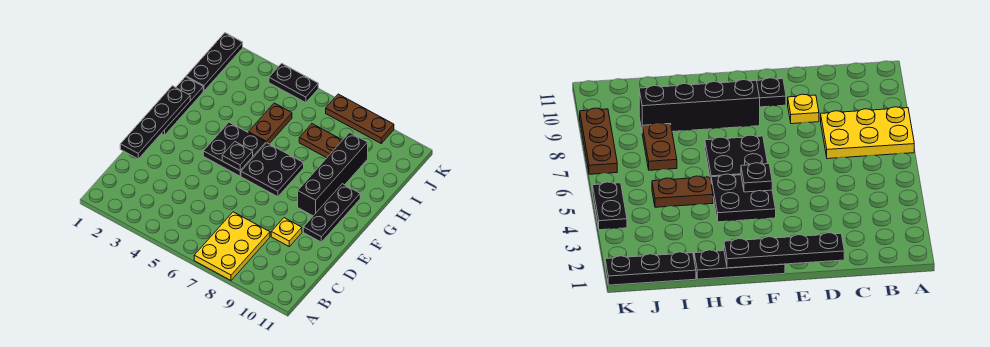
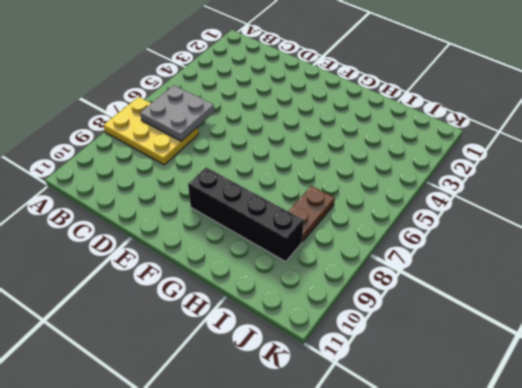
grey plate B6:C7 level 2 -> none
none -> yellow plate D9 level 1
none -> black plate E10:G10 level 1
none -> black plate F1:H1 level 1

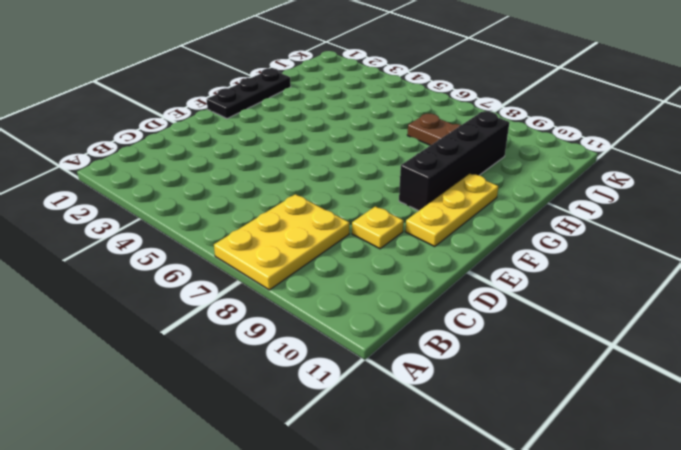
yellow plate E10:G10 level 1 -> black plate E10:G10 level 1
none -> black plate F4:G5 level 1
none -> black plate F6:G7 level 1
none -> brown plate H5:I5 level 1

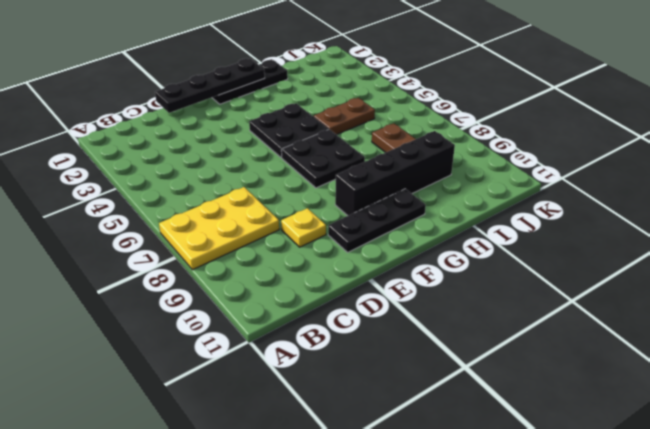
none -> black plate I1:K1 level 1
none -> black plate K4:K5 level 1
none -> brown plate K7:K9 level 1

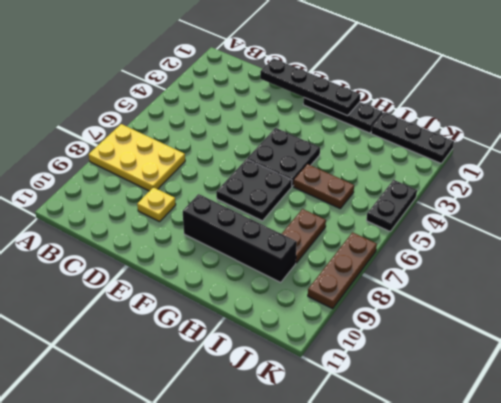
none -> black plate E10:G10 level 1
none -> black plate F5 level 2

